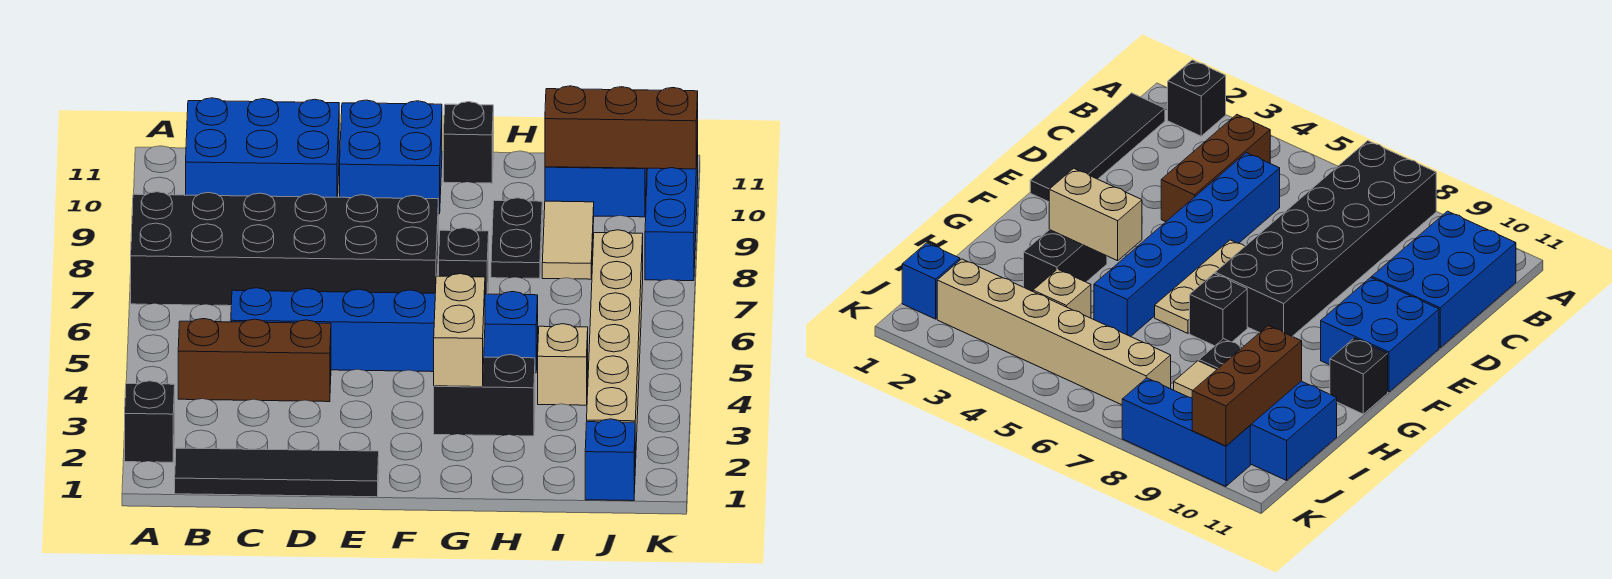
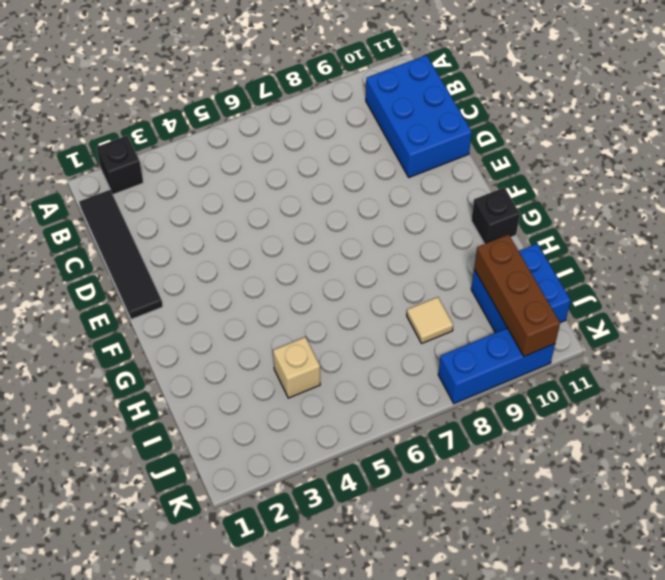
tan tile I8 level 1 -> tan tile I8:I9 level 1
none -> black brick A7:F8 level 1
none -> brown brick B4:D4 level 1
none -> blue brick C5:H5 level 1

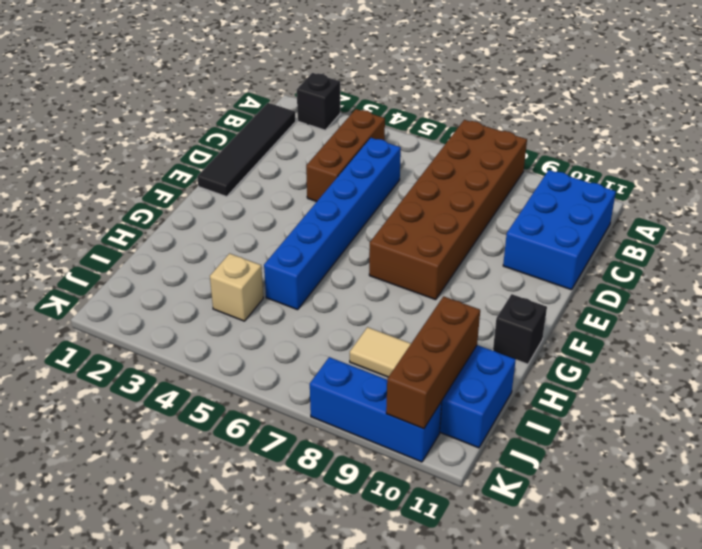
brown brick A7:F8 level 1 -> black brick A7:F8 level 1
none -> tan plate E6:G6 level 1
none -> blue brick E10:F11 level 1
none -> black brick G3:H3 level 1

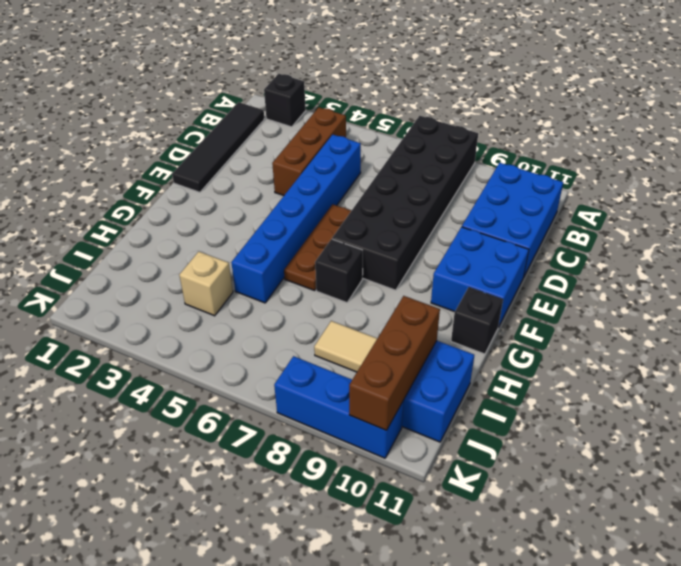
brown plate E6:G6 level 1 -> tan plate E6:G6 level 1
none -> black brick G3:H3 level 1
none -> black plate H8:H9 level 1
none -> blue brick J1 level 1

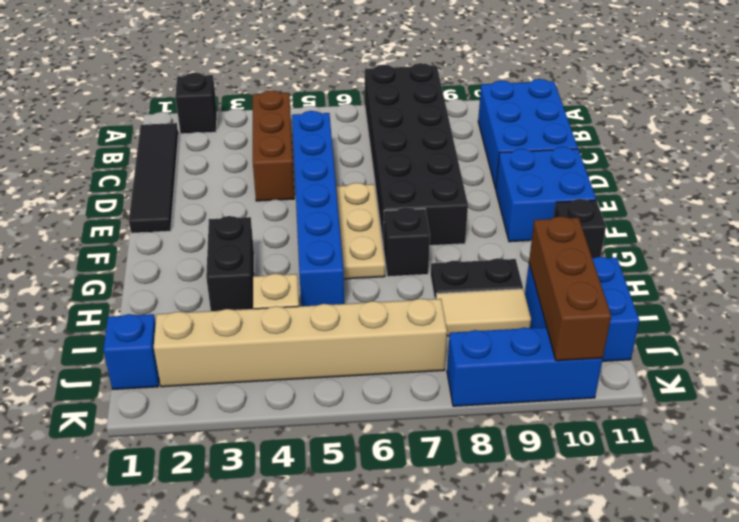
none -> tan brick G3:G4 level 2

